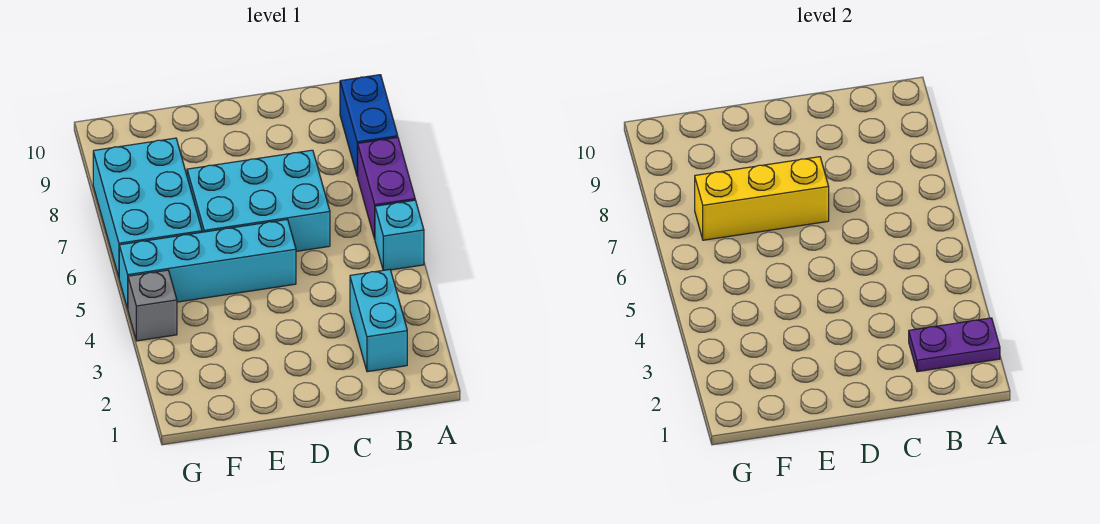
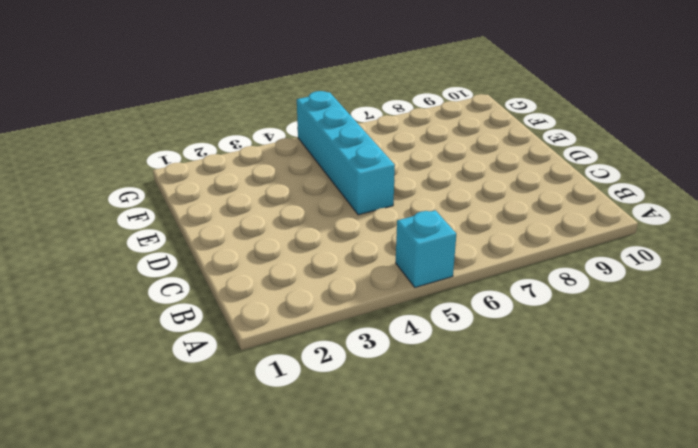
none -> purple brick A6:A7 level 1
none -> blue brick A8:A9 level 1

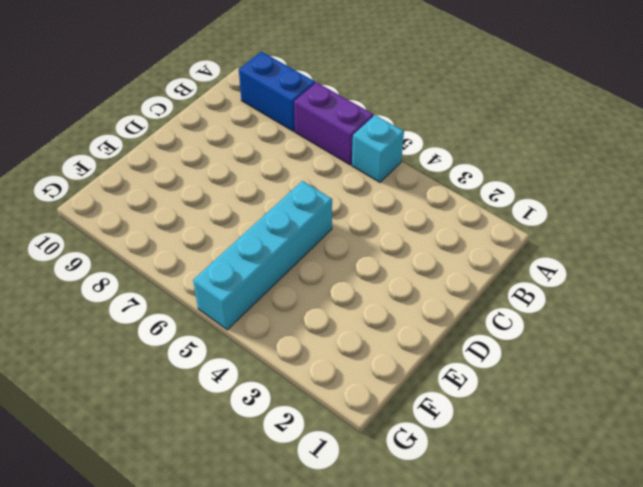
none -> cyan brick B2:B3 level 1
none -> cyan brick C6:E7 level 1

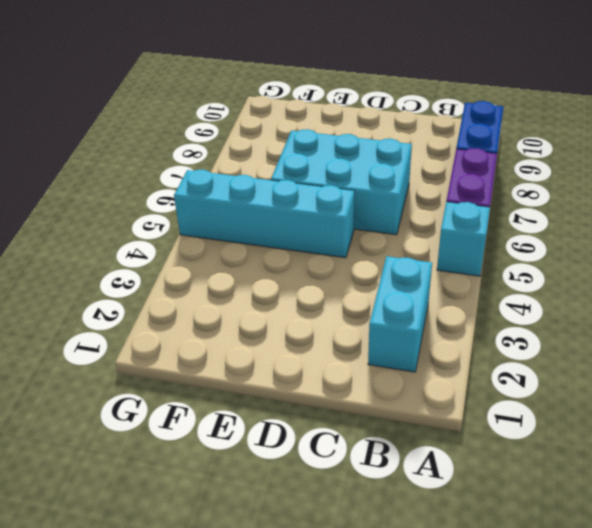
none -> cyan brick F6:G8 level 1
none -> grey brick G4 level 1

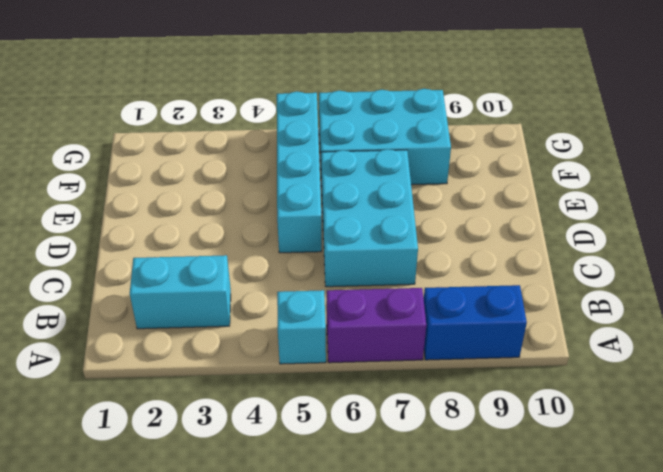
none -> grey brick G4 level 1
none -> purple plate A2:B2 level 2

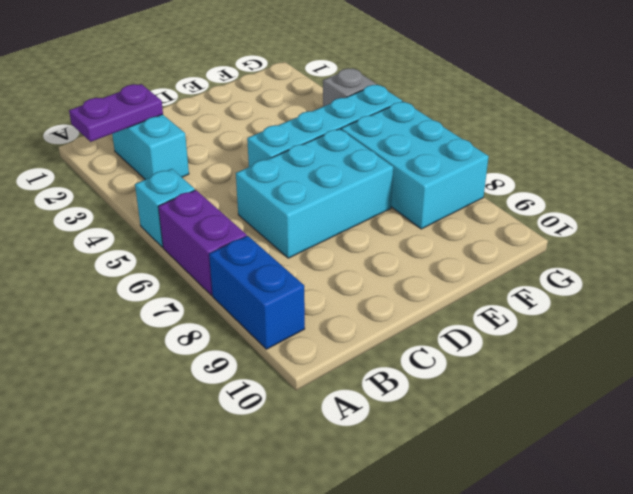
none -> yellow brick D7:F7 level 2

